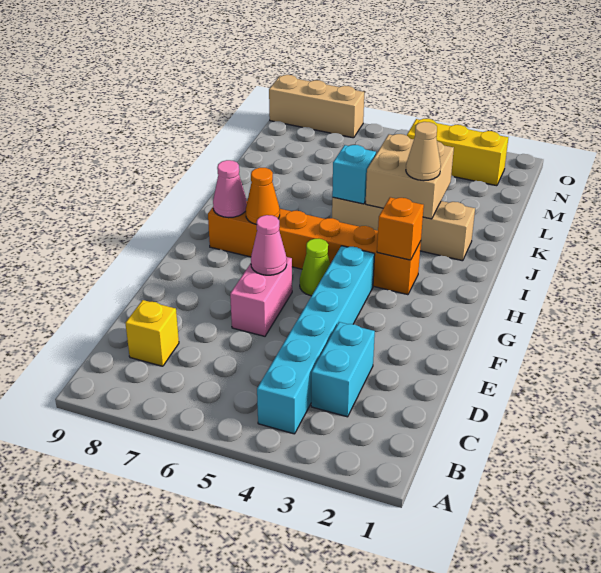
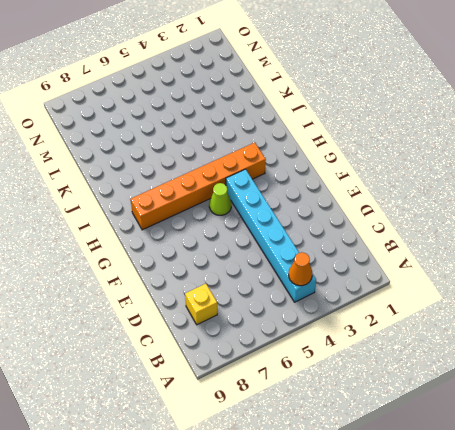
orange cone B4 level 2 -> orange cone H7 level 2
none -> cyan brick C3:D3 level 1
none -> pink brick E6:F6 level 1
none -> tan brick J2:J5 level 1

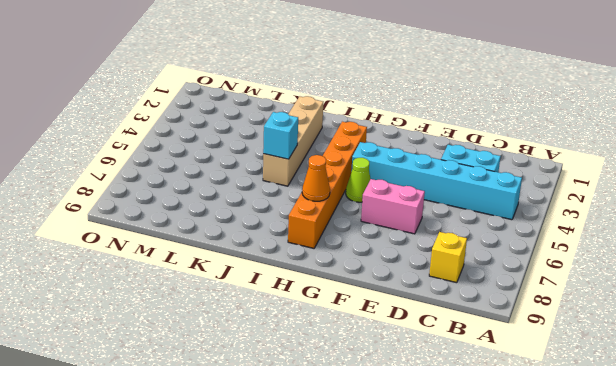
none -> yellow brick N2:N4 level 1
none -> tan brick O7:O9 level 1
none -> pink cone F6 level 2

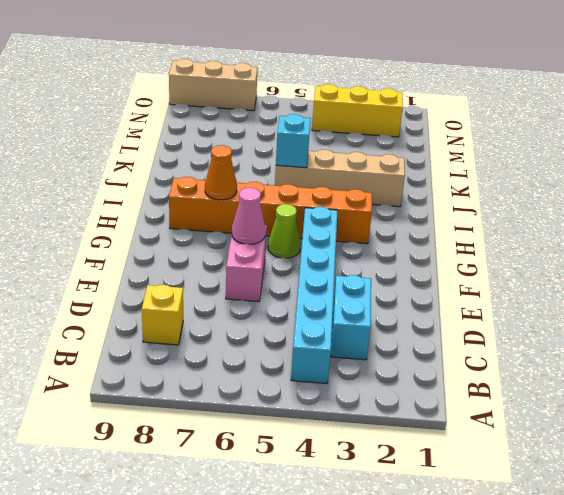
none -> orange brick H3 level 2
none -> pink cone H8 level 2
none -> tan brick J3:K4 level 2

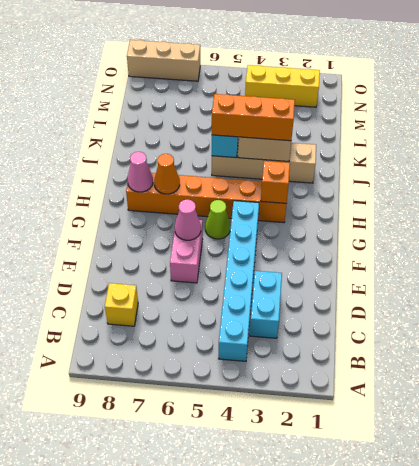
orange brick J3:J5 level 3 -> tan cone J3 level 3

